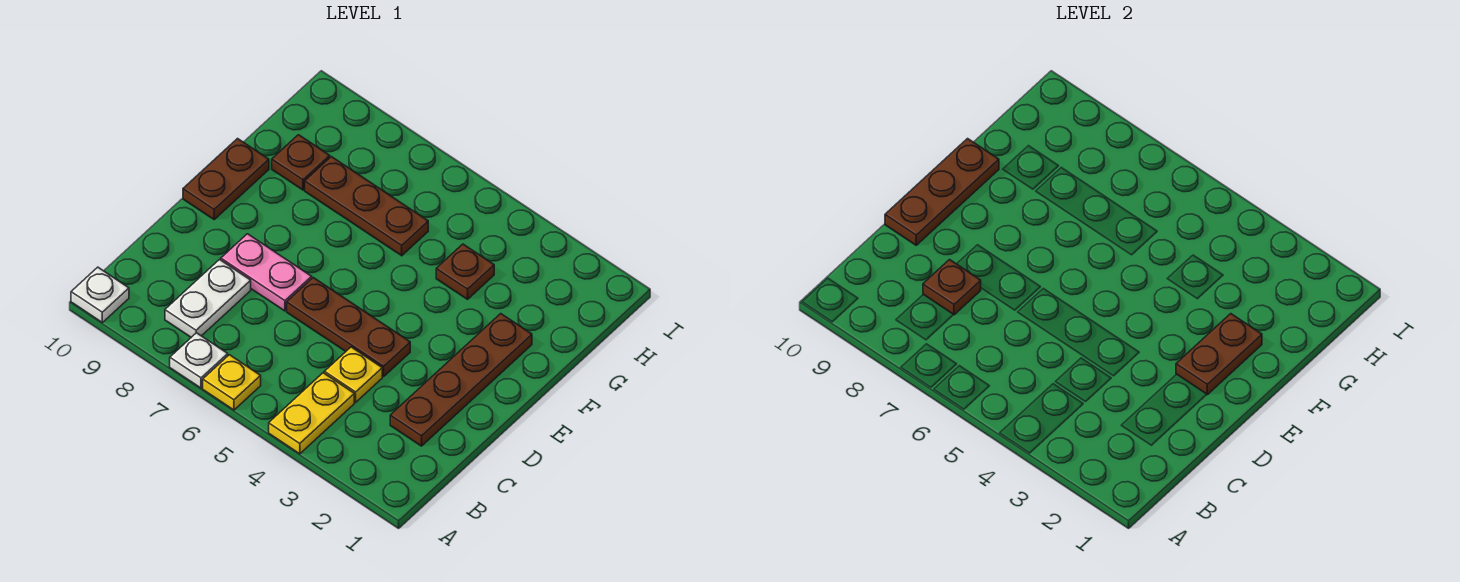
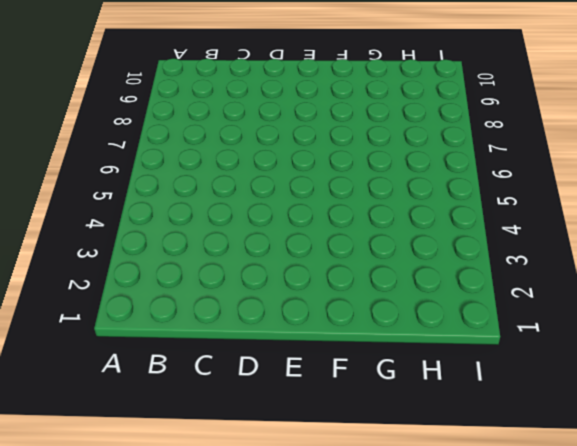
none -> yellow plate A4:B4 level 1
none -> yellow plate A6 level 1
none -> white plate A7 level 1

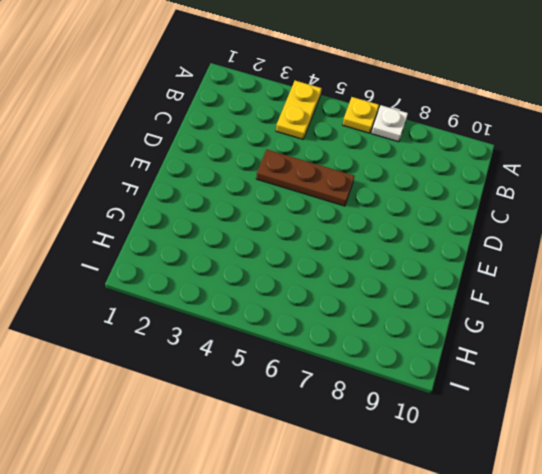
none -> white plate A10 level 1
none -> white plate B8:C8 level 1
none -> brown plate C2:F2 level 1

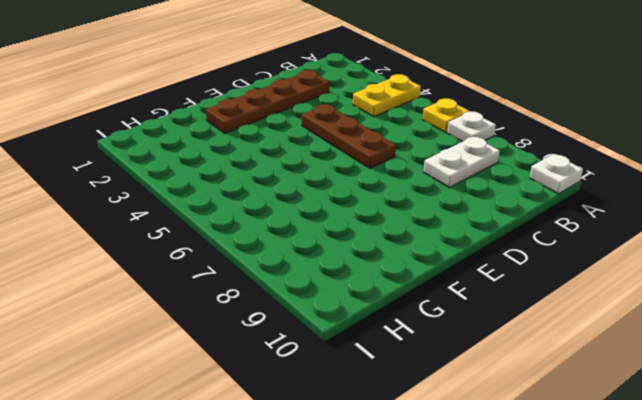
none -> yellow plate C4 level 1
none -> pink plate D7:D8 level 1
none -> brown plate E10:F10 level 1

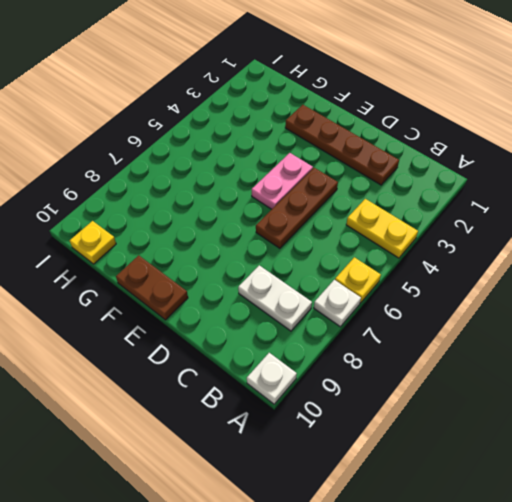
pink plate E4:E5 level 1 -> pink plate D7:D8 level 1
yellow plate H10 level 1 -> yellow plate C4 level 1
none -> brown plate G4 level 1
none -> brown plate G6:G8 level 1
none -> brown plate G9 level 1

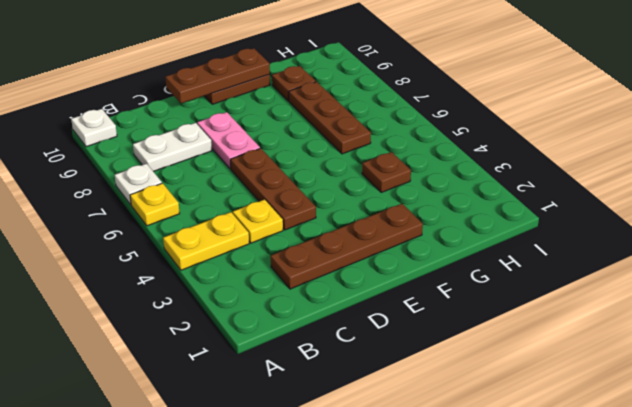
none -> brown plate C8 level 2
none -> brown plate E2:F2 level 2

